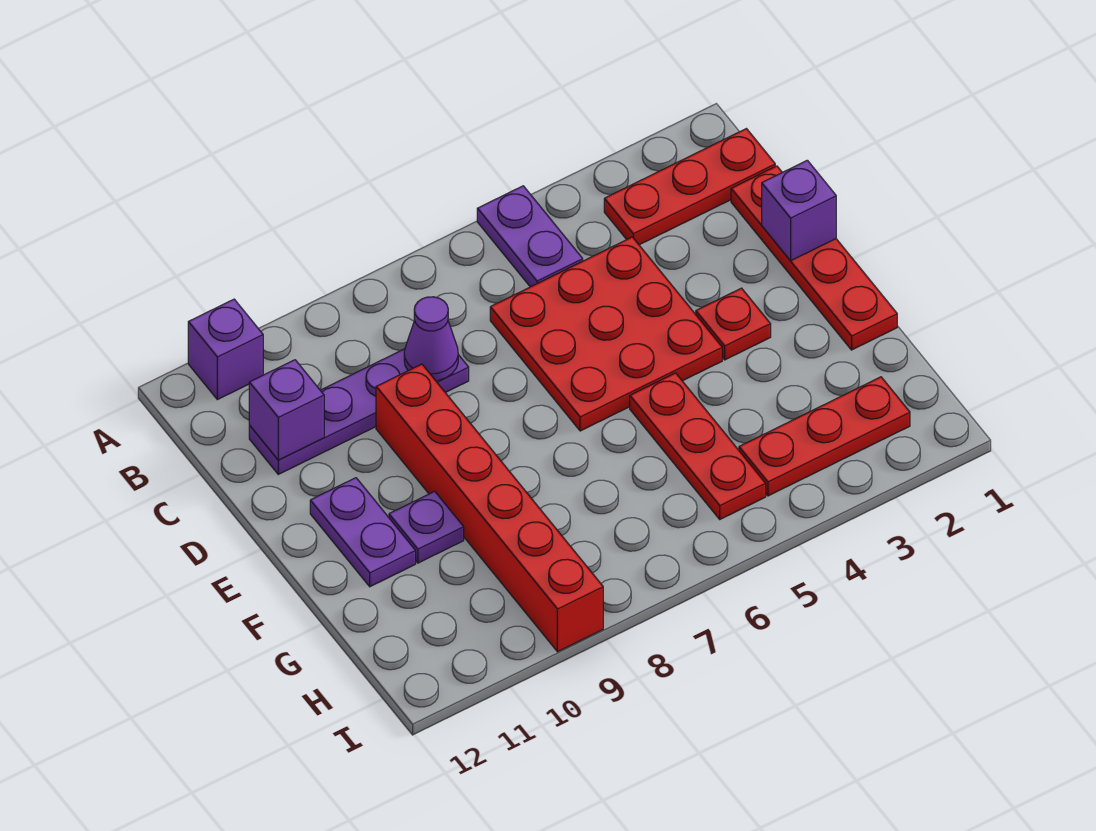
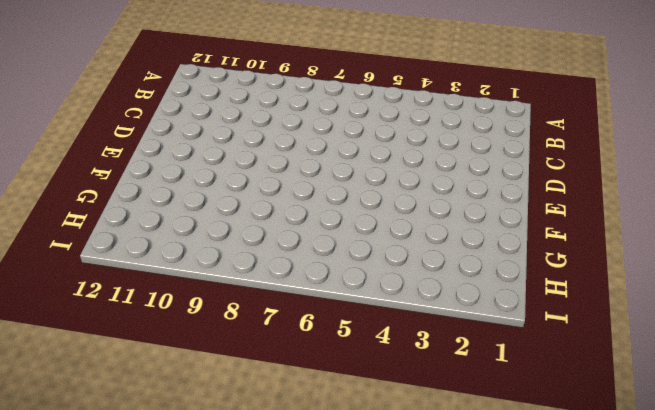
none -> purple plate A5:B5 level 1
none -> purple brick A11 level 1
none -> red plate B1:B3 level 1

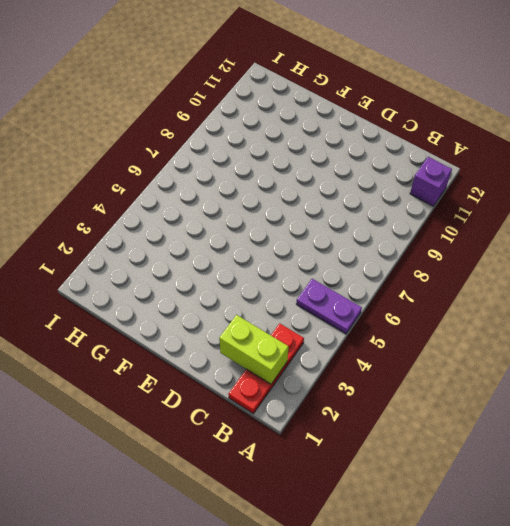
lime brick B2:C2 level 2 -> none
none -> red plate C1:F1 level 1
none -> red plate C4:E6 level 1
none -> purple plate C8:C11 level 1

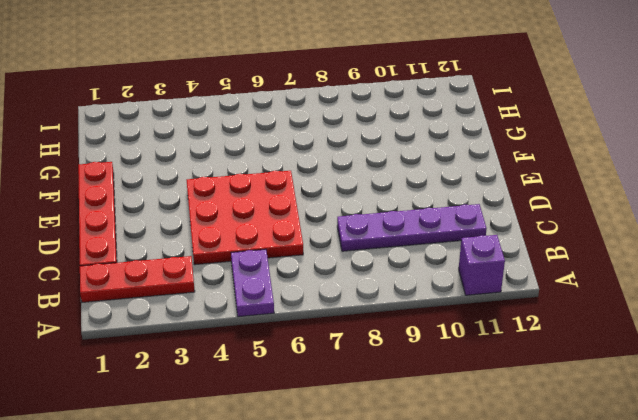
none -> red brick D9:I9 level 1
none -> red plate E3 level 1
none -> purple plate E11:F11 level 1

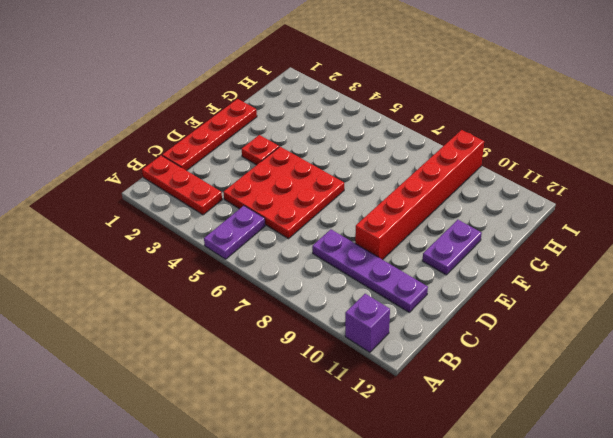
none -> red plate F5:H5 level 1
none -> purple plate F10 level 1
none -> red plate H2:H4 level 1

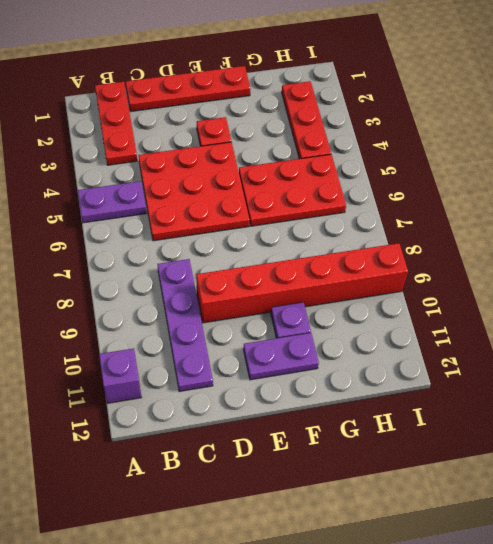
red plate F5:H6 level 1 -> red plate F5:H5 level 1
none -> purple cone C8 level 2
none -> purple brick C11 level 2
none -> purple brick D1 level 2

